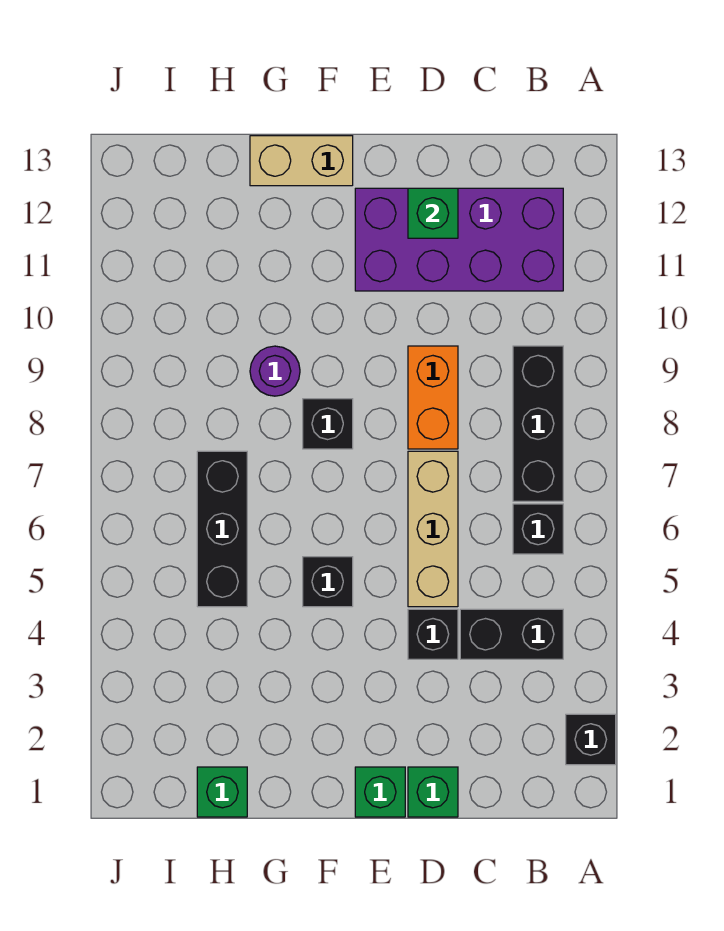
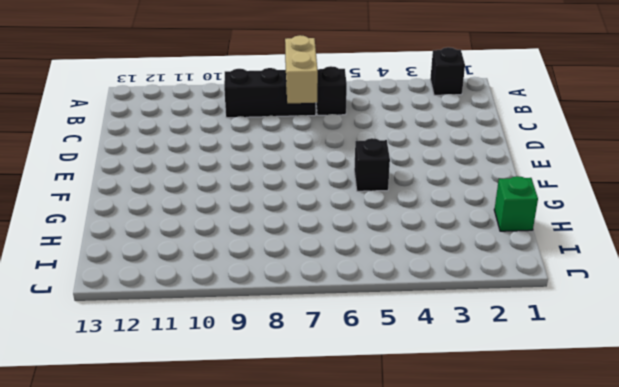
tan brick B7:C7 level 2 -> tan brick F13:G13 level 1
none -> black brick B4:C4 level 1
none -> purple brick B11:E12 level 1
none -> green brick D1 level 1

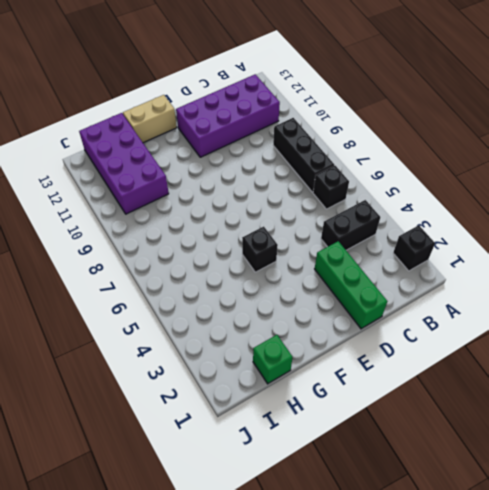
green brick D1:D3 level 1 -> green brick D1 level 1
purple brick H10:I13 level 1 -> none
none -> black brick D4 level 1
none -> tan brick D5:D7 level 1
none -> orange brick D8:D9 level 1

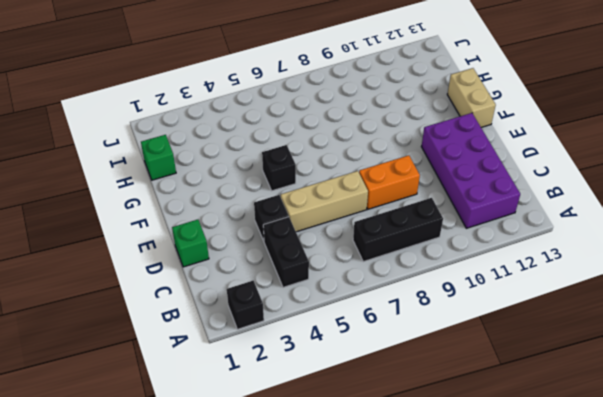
none -> black brick B6 level 1
none -> green brick E1 level 1
none -> black brick F8 level 1

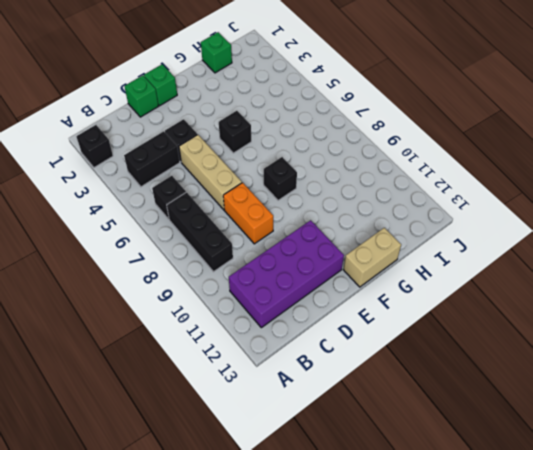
none -> purple round brick G9 level 1
none -> black brick H5:H7 level 1
none -> green brick D12 level 2

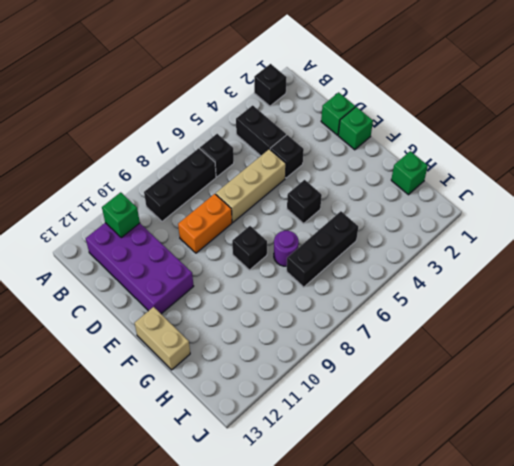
green brick B11 level 2 -> green brick D12 level 2
purple round brick G7 level 1 -> purple round brick G9 level 1

